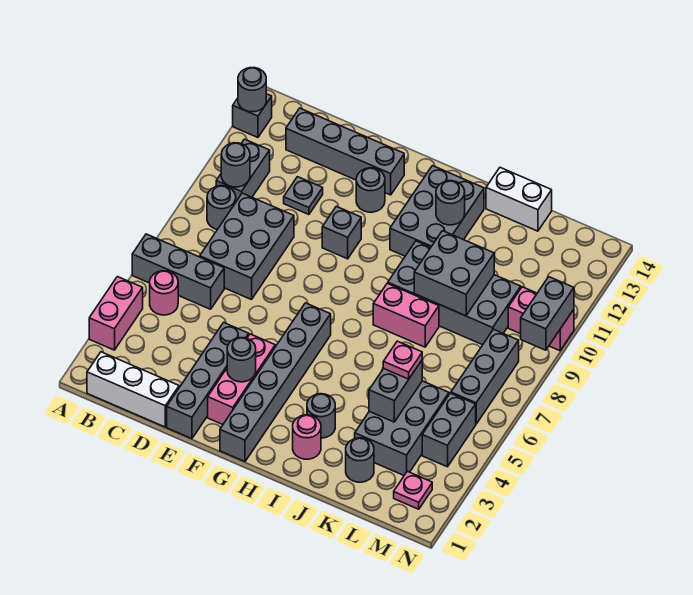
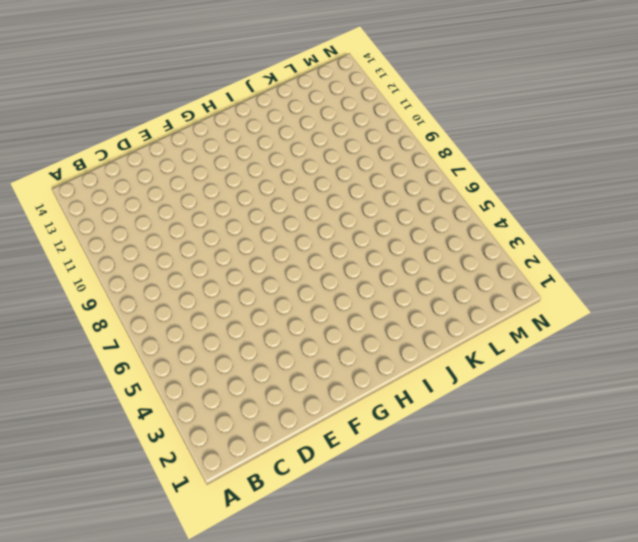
none -> pink brick A3:A4 level 1
none -> grey brick A6:C6 level 1
none -> grey brick A13 level 1
none -> white brick B1:D1 level 1

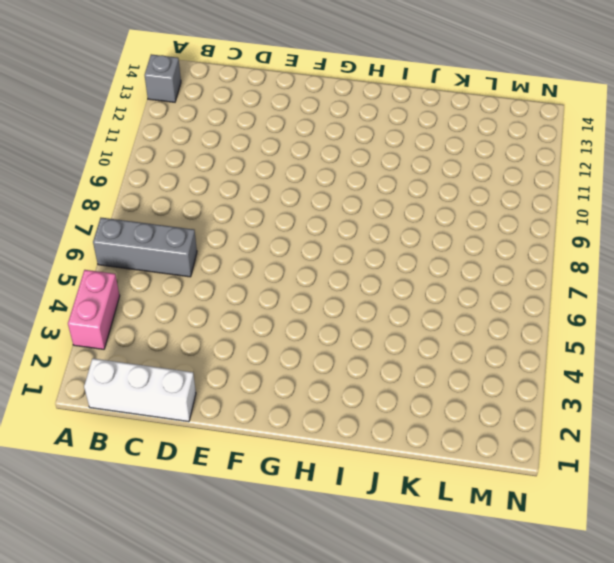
none -> pink round brick B5 level 1
none -> grey round brick B9 level 1
none -> grey brick B10:B11 level 1
none -> grey brick C7:D9 level 1

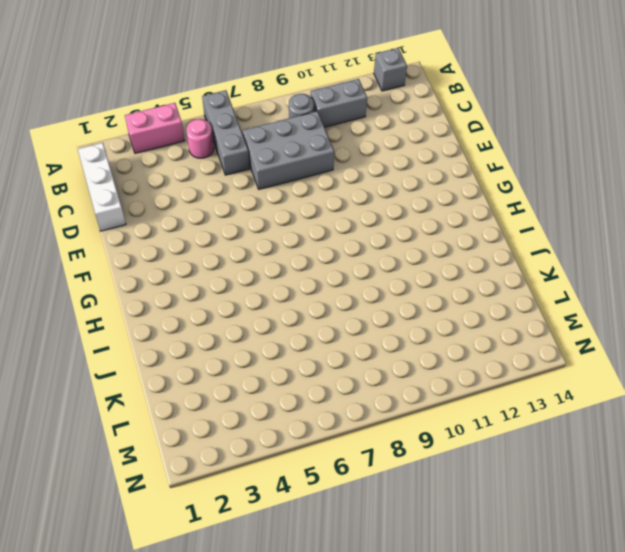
none -> grey brick C13:F13 level 1
none -> grey plate D11 level 1
none -> grey brick E1:E4 level 1
none -> pink brick F2:F4 level 1

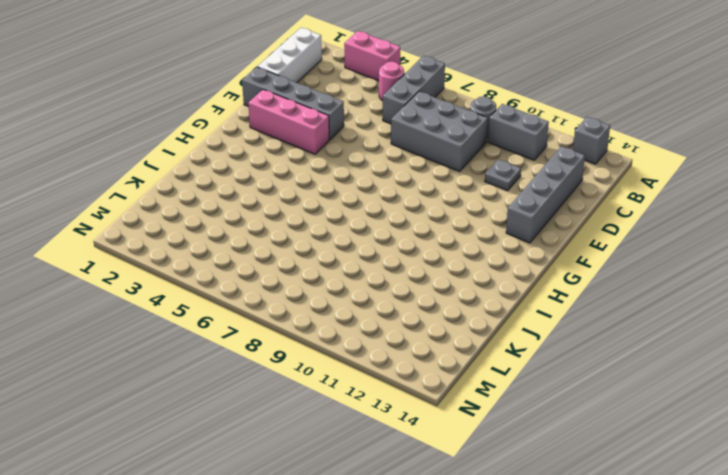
none -> grey brick F10 level 1
none -> grey round brick F12 level 1
none -> grey brick G1:G6 level 1
none -> grey brick H11:I13 level 1

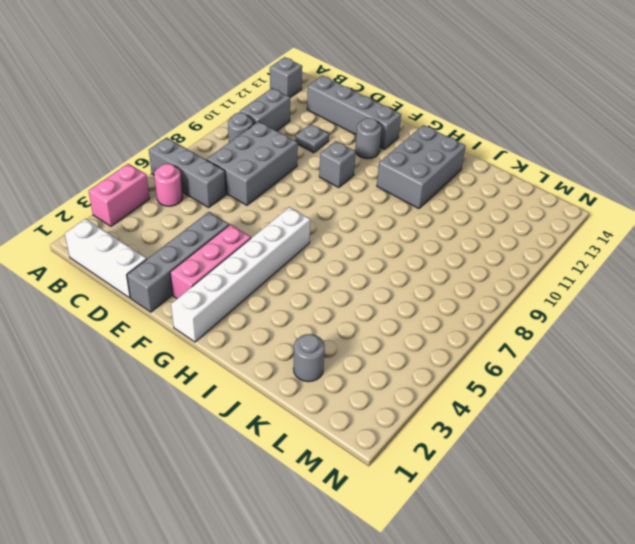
white brick G1:G6 level 1 -> grey brick G1:G6 level 1
none -> pink round brick I2 level 1
none -> grey round brick I3 level 1
none -> pink brick I8:J8 level 1
none -> grey brick I9:L10 level 1

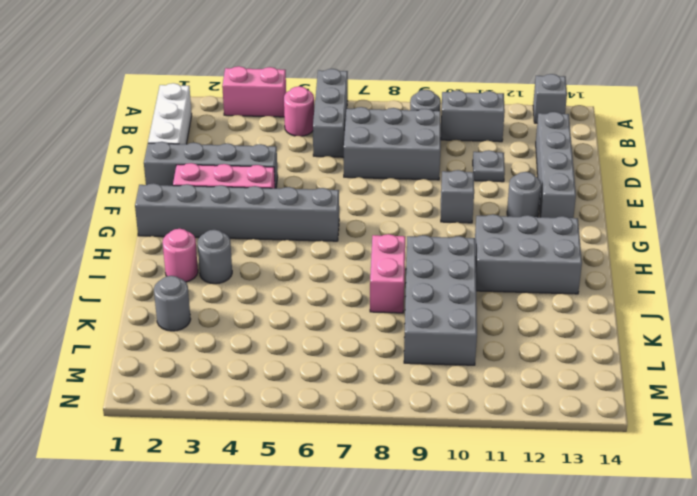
none -> white brick J14:K14 level 1
none -> grey brick K3:L5 level 1
none -> pink plate M2 level 1
none -> grey brick M4:M5 level 1

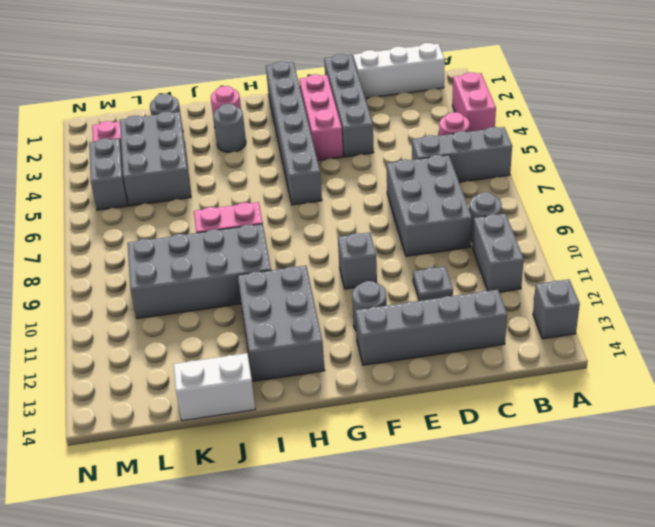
none -> grey brick M6:M8 level 1
none -> pink brick M10:N10 level 1
none -> grey round brick A13 level 2
none -> grey round brick B10 level 2

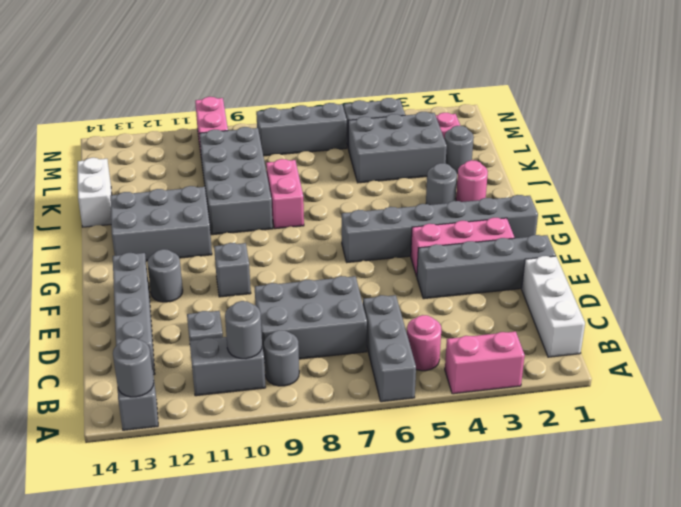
none -> grey round brick F3 level 2
none -> grey round brick I12 level 2
none -> grey brick J9:K10 level 2
none -> grey brick K4:K5 level 2

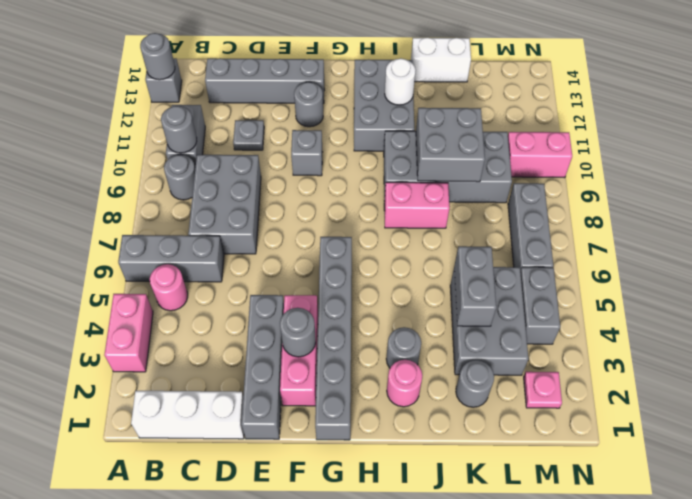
white round brick I12 level 2 -> grey round brick I12 level 2
none -> grey brick N9:N10 level 2
none -> pink plate K5 level 3

